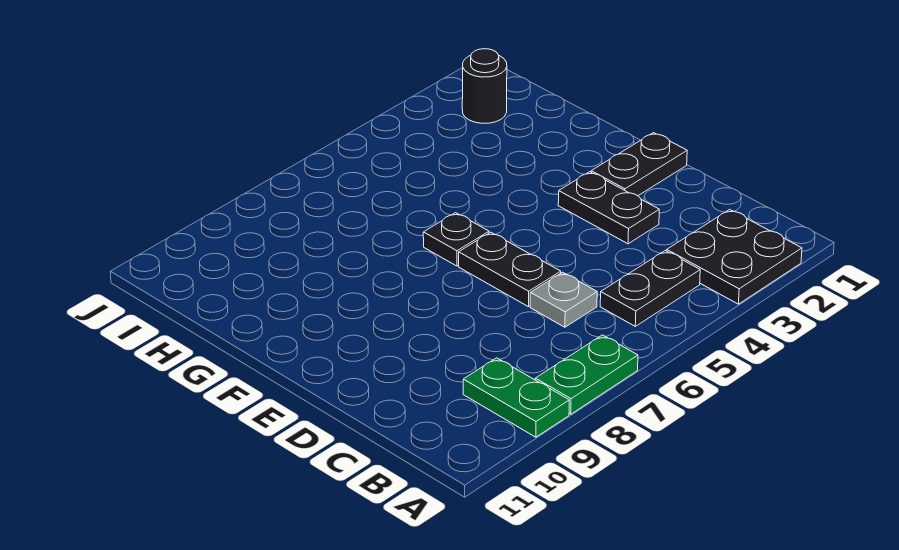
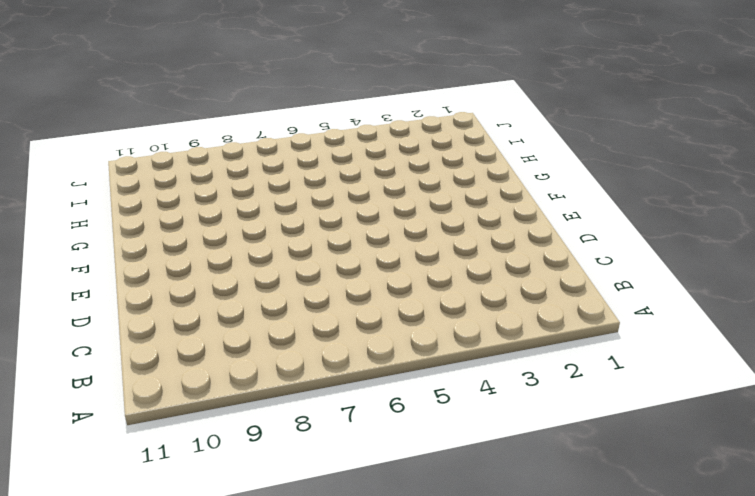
none -> black plate A2:B3 level 1
none -> green plate A7:A8 level 1

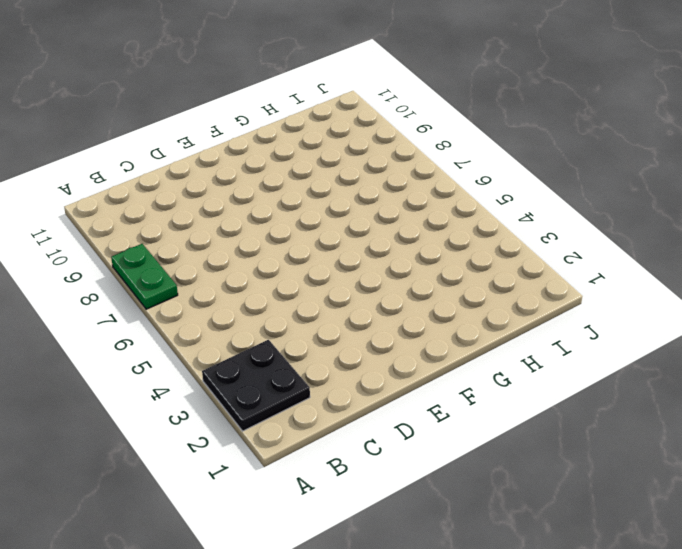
none -> green plate A9:B9 level 1
none -> black plate B4:B5 level 1

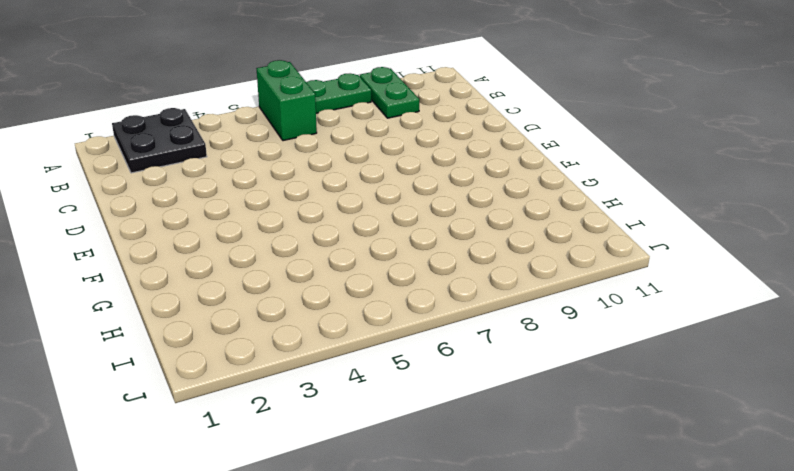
green brick A6:B6 level 1 -> none
none -> black plate B4:B5 level 1
none -> grey plate C6 level 1

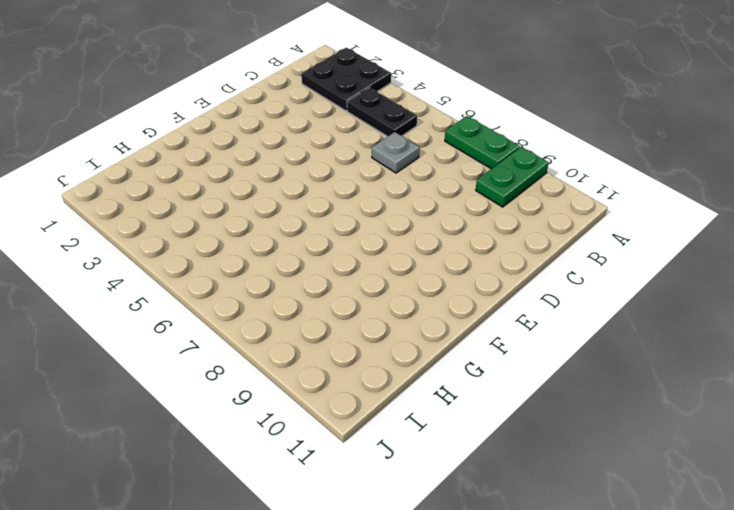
none -> black plate D3:E3 level 1
none -> black plate D6:E6 level 1

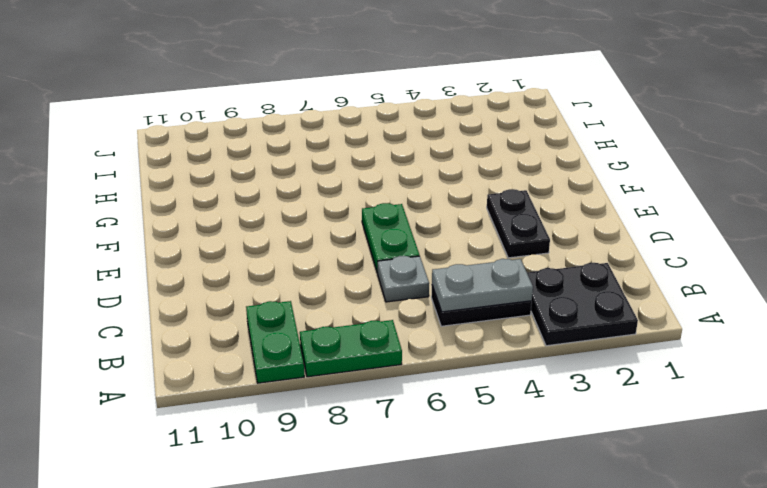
grey plate B4:B5 level 2 -> none
green plate D6:E6 level 1 -> black plate D6:E6 level 1
none -> black plate E1:E2 level 1
none -> black plate F6 level 1

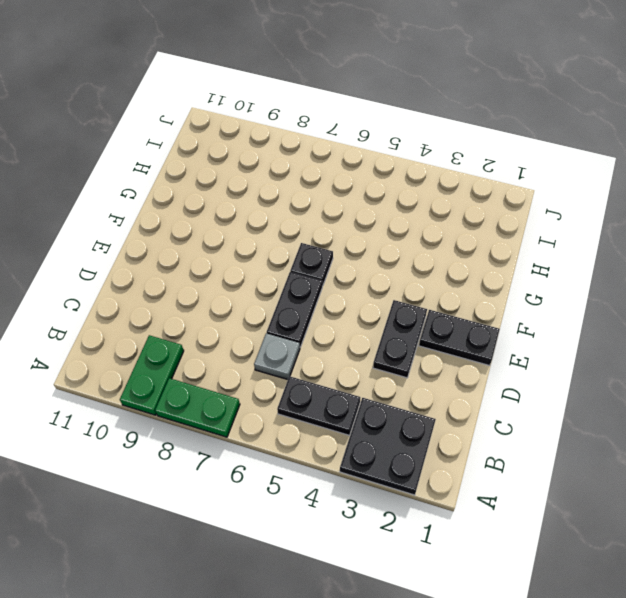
none -> black round brick I2 level 1

